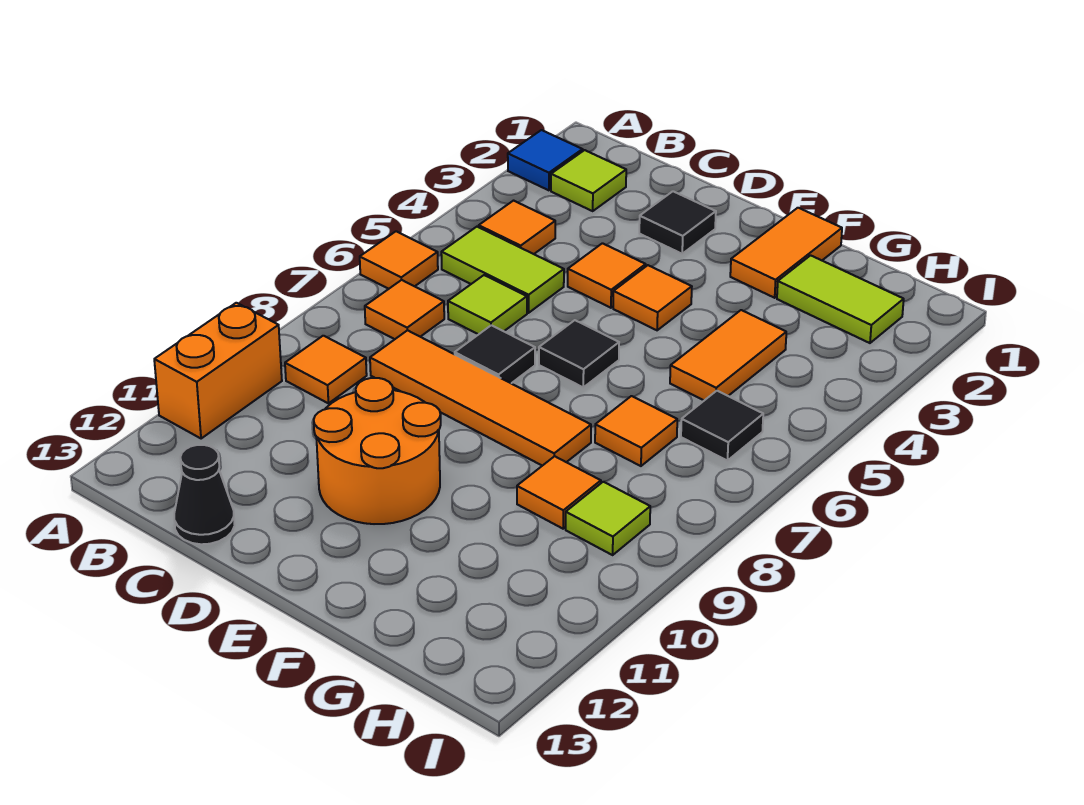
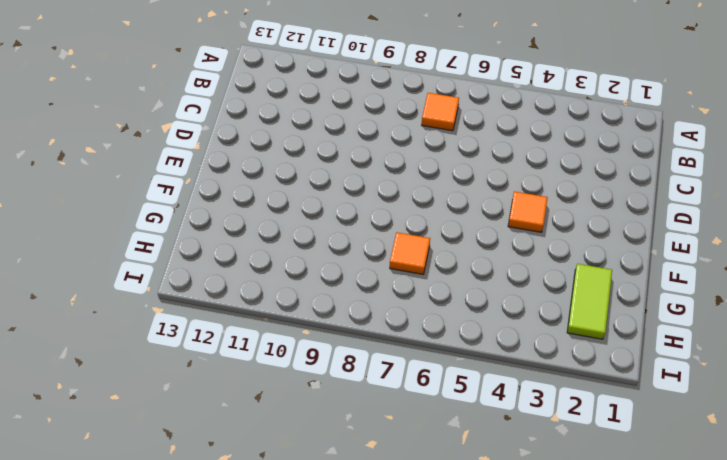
none -> blue tile A2 level 1
none -> orange tile A6 level 1
none -> orange brick A10:A11 level 1

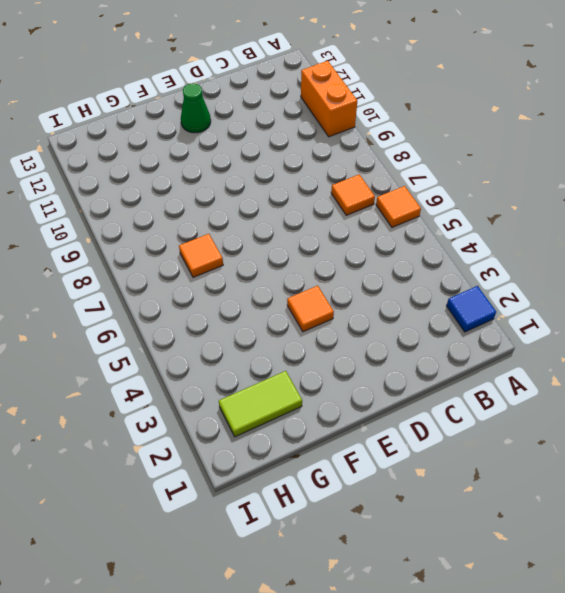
green cone E12 level 1 -> none
none -> lime tile B2 level 1
none -> orange tile B4 level 1
none -> lime tile B5:C5 level 1

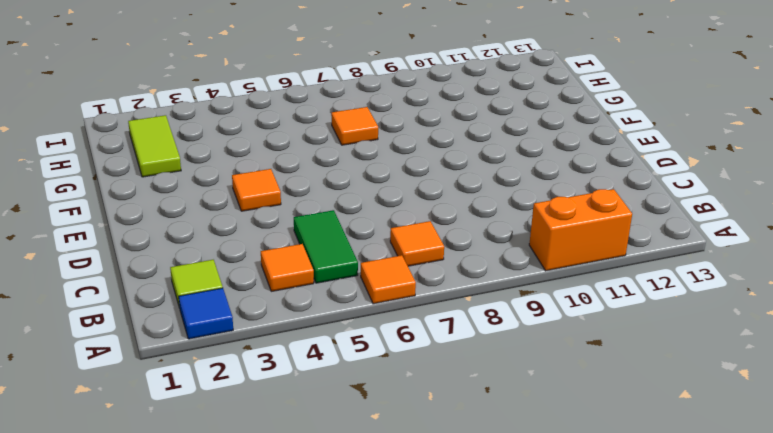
green tile B5:C5 level 1 -> lime tile B5:C5 level 1
none -> orange tile B9 level 1
none -> lime tile C6 level 1
none -> orange tile C8:F8 level 1

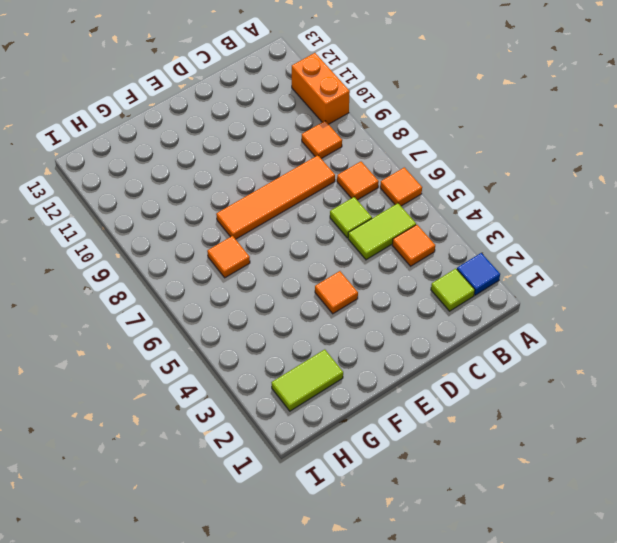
none -> black cone C13 level 1
none -> black tile D2 level 1
none -> orange tile D4 level 1

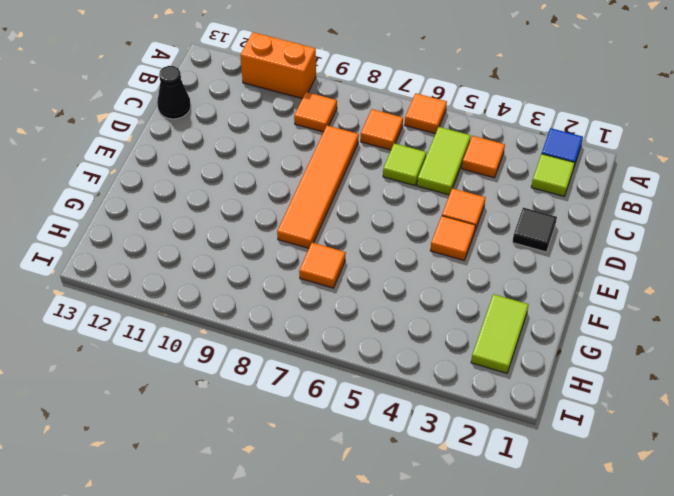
none -> black tile D7 level 1
none -> orange round brick D10:E11 level 1
none -> black tile E6 level 1

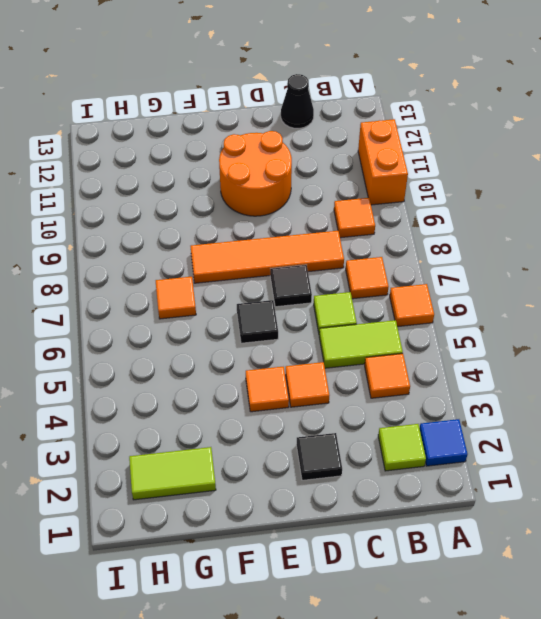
none -> orange tile F1:F2 level 1
none -> orange tile G4:G5 level 1
none -> orange tile G9 level 1

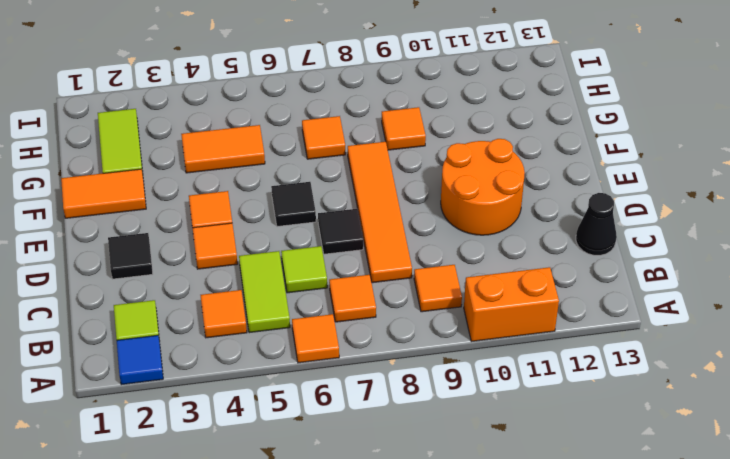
none -> black tile H6 level 1
none -> lime tile H9 level 1

